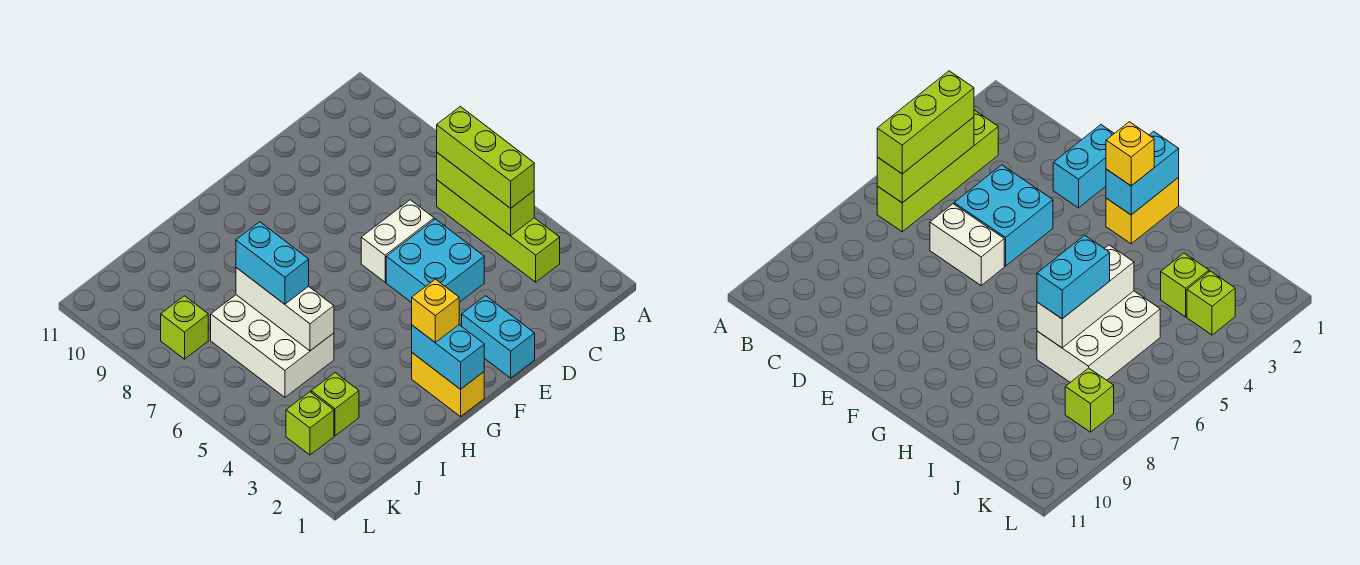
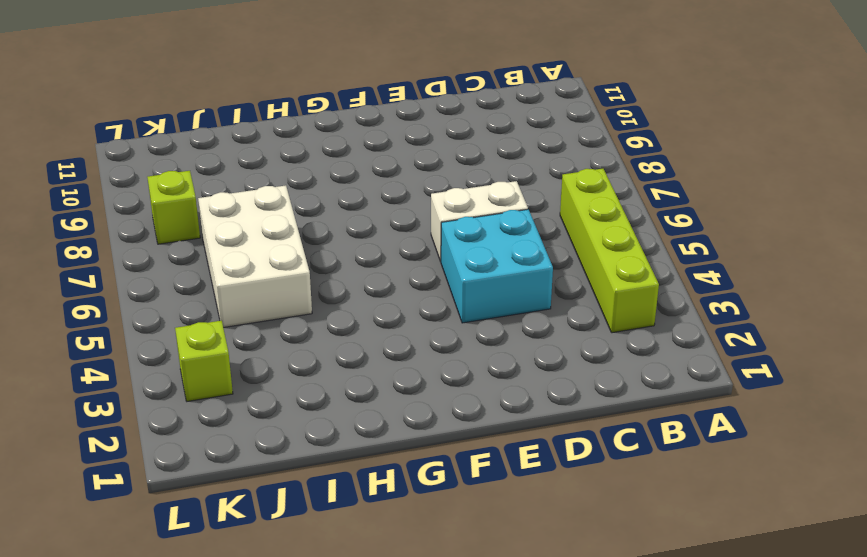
none -> cyan brick E1:E2 level 1
none -> yellow brick G1:G2 level 1
none -> lime brick J3 level 1

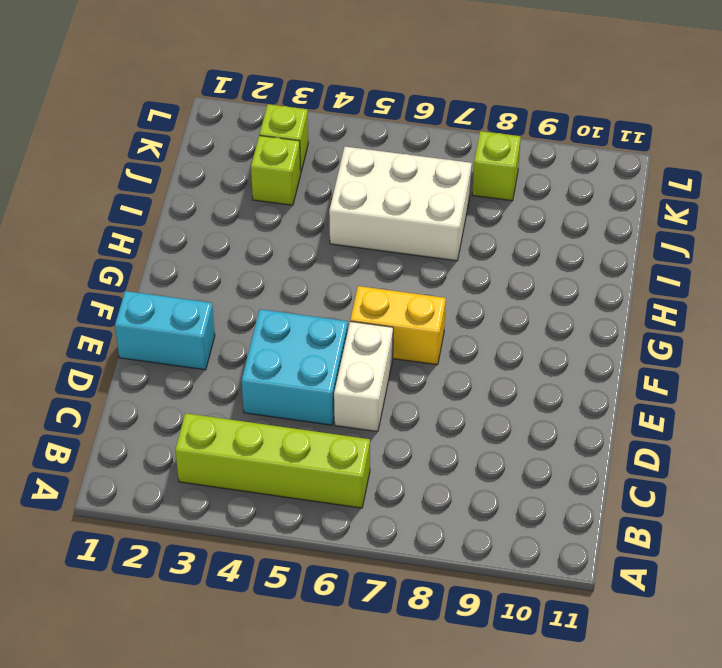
yellow brick F6:F7 level 1 -> yellow brick G1:G2 level 1
none -> lime brick B4:B6 level 2
none -> cyan brick G1:G2 level 2
none -> white brick I5:I7 level 2

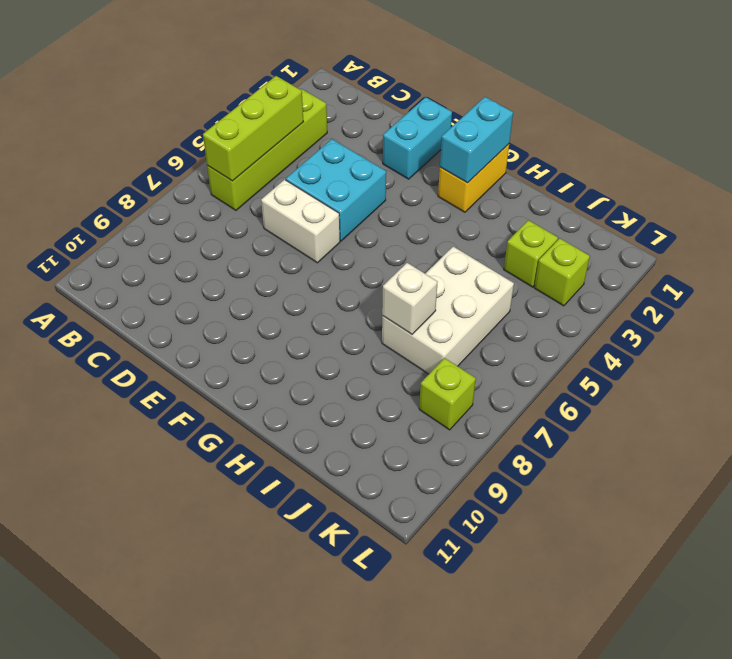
white brick I7 level 2 -> white brick I5:I7 level 2
none -> lime brick B4:B6 level 3
none -> yellow brick G2 level 3
none -> cyan brick I6:I7 level 3

